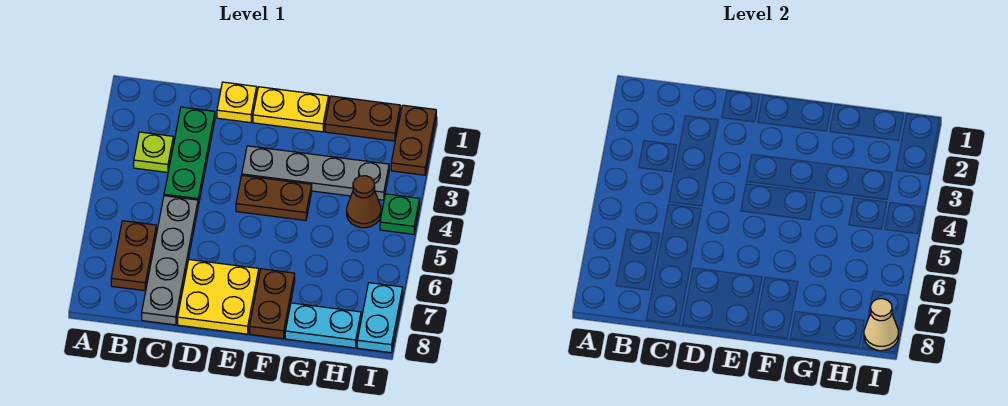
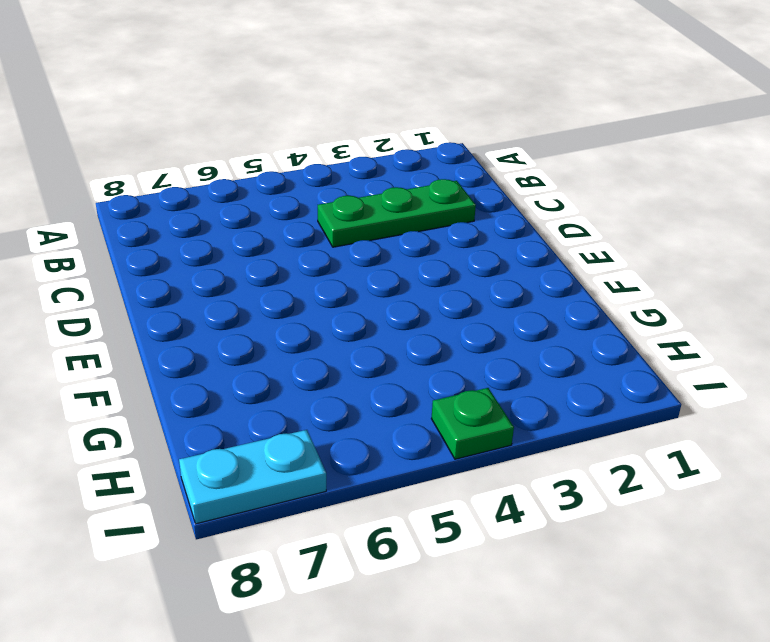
none -> lime plate B3 level 1
none -> brown plate B6:B7 level 1
none -> grey plate C5:C8 level 1

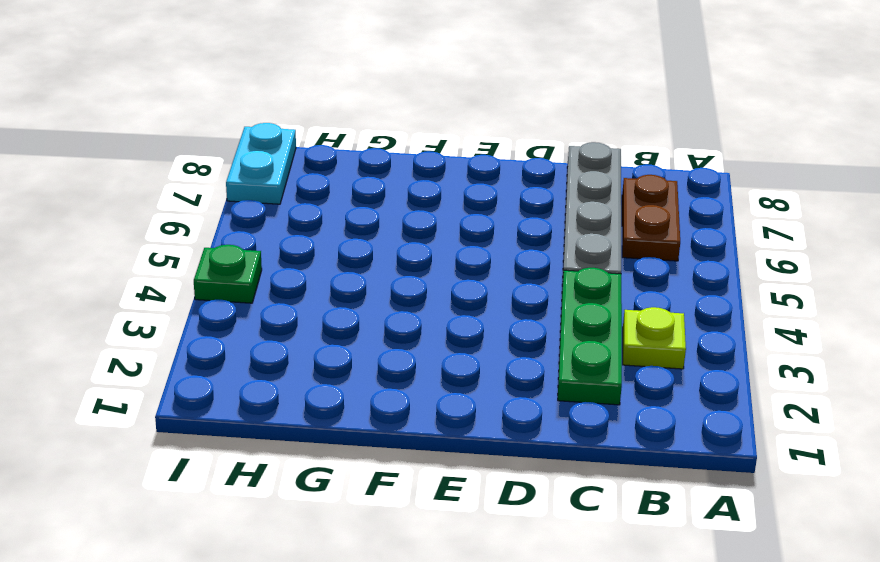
none -> yellow plate D1 level 1
none -> yellow plate D7:E8 level 1
none -> yellow plate E1:F1 level 1

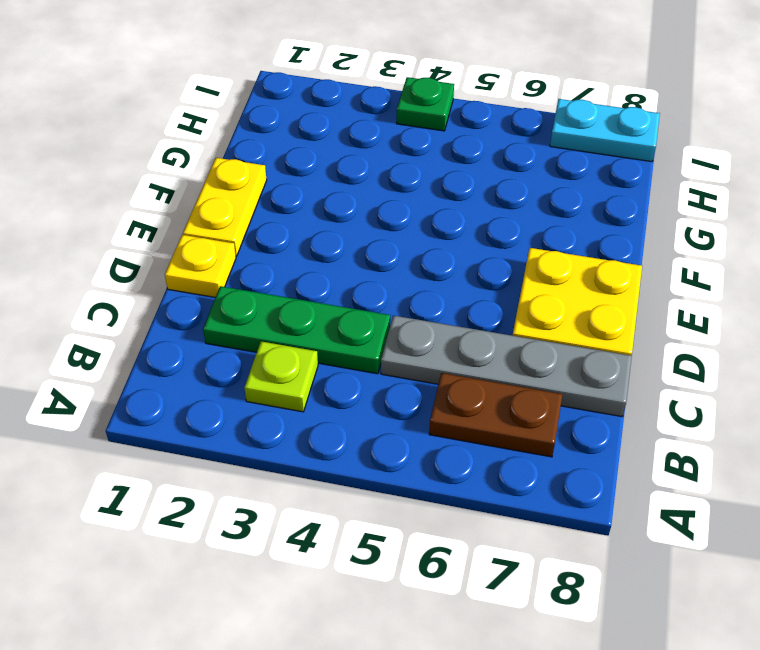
none -> grey plate E3:H3 level 1
none -> brown plate E4:F4 level 1
none -> brown plate F7:F8 level 1

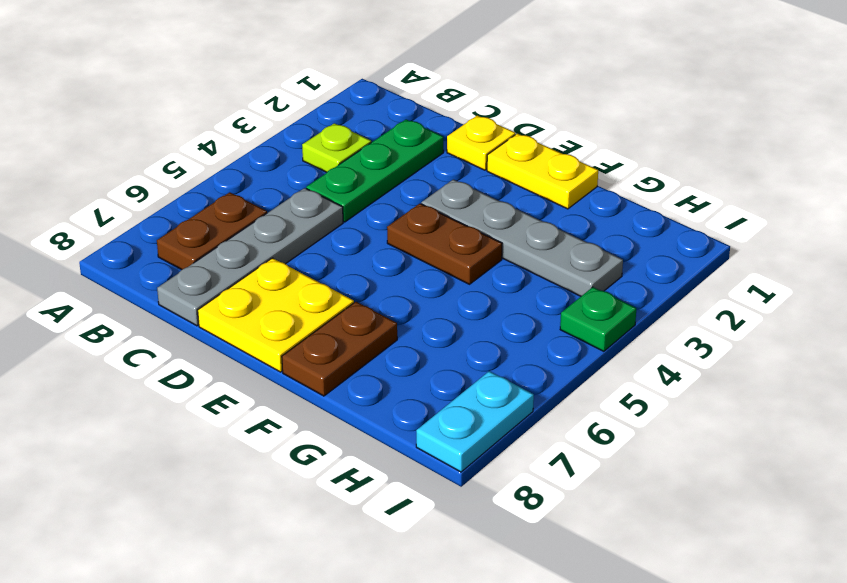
none -> brown plate G1:H1 level 1
none -> cyan plate G8:H8 level 1
none -> brown cone H4 level 1

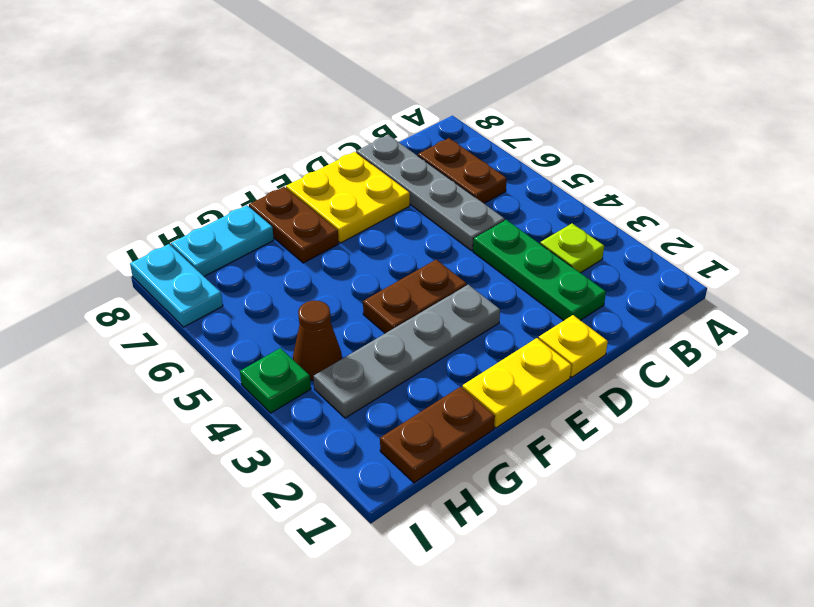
none -> brown plate I1:I2 level 1
none -> tan cone I8 level 2

